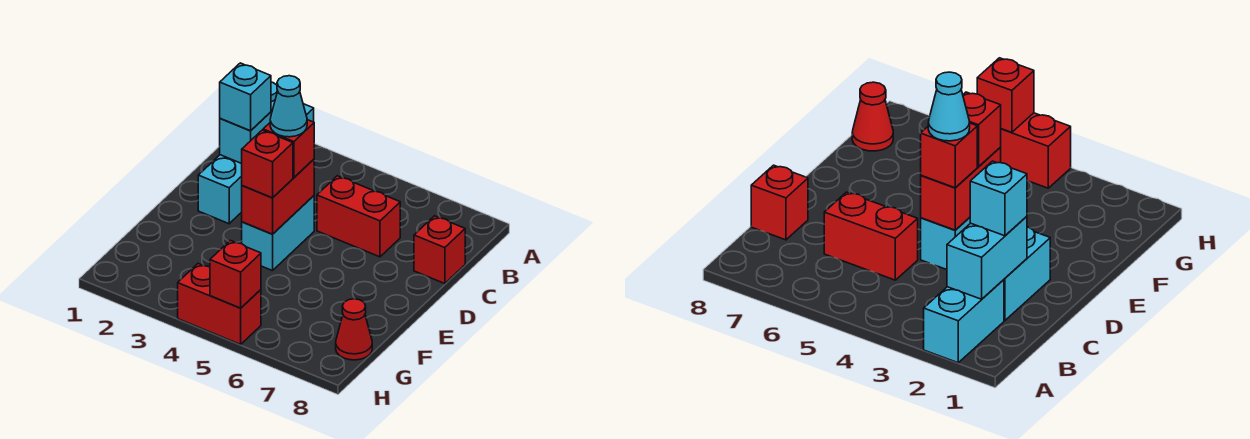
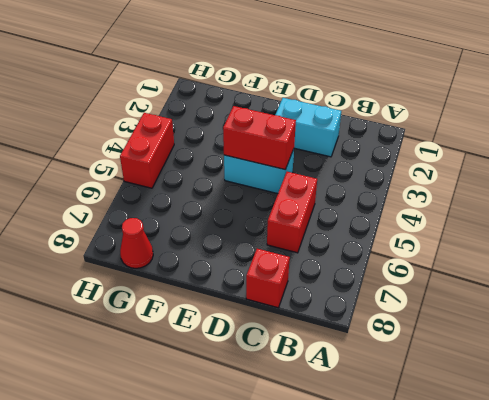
none -> cyan brick A2:B2 level 1
none -> cyan brick B2:C2 level 2
none -> red brick H5 level 2

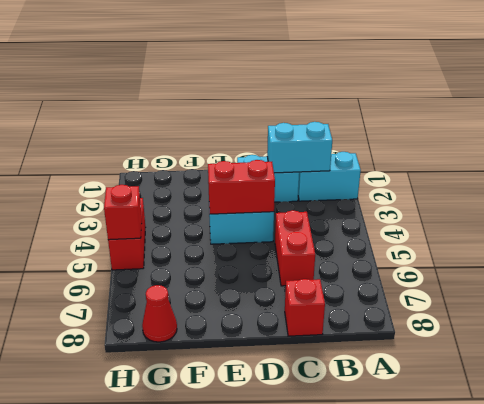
none -> cyan brick C2 level 3
none -> red brick D4 level 3
none -> red brick E4 level 3

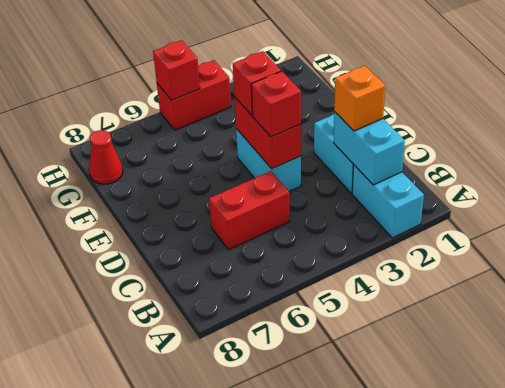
orange brick C2 level 3 -> cyan brick C2 level 3
none -> red brick C8 level 1
none -> cyan cone D4 level 4

